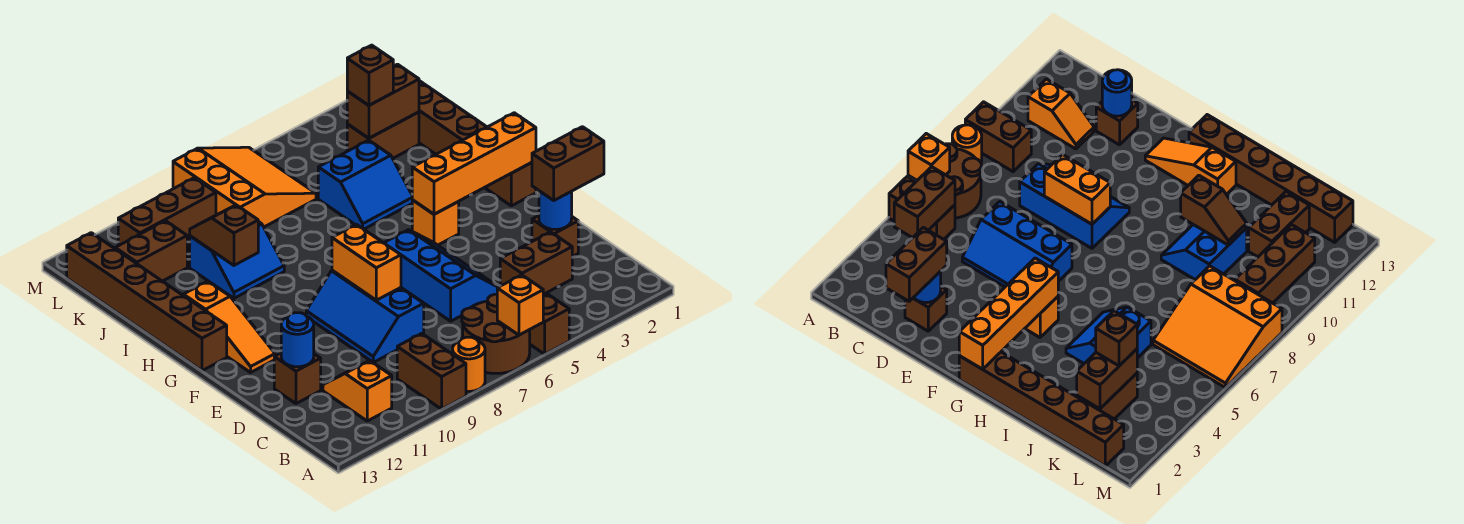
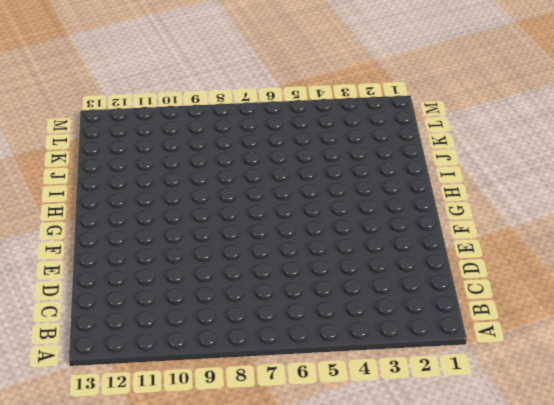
none -> brown brick A5:B5 level 1
none -> brown round brick A6:B7 level 1
none -> orange round brick A8 level 1

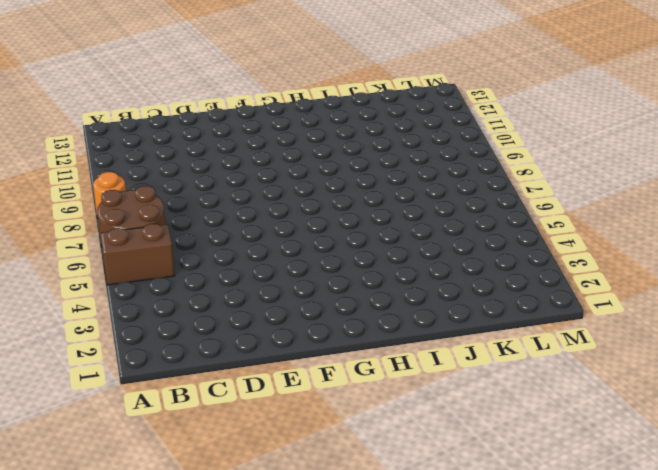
none -> brown brick A9:B9 level 1
none -> orange slope B11:C11 level 1 top B
none -> brown brick D2 level 1

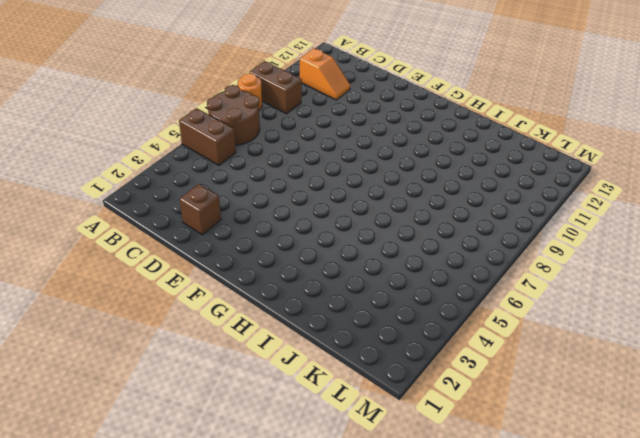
none -> blue slope D5:F6 level 1 top 6
none -> blue slope D8:F9 level 1 top 8
none -> brown brick D12 level 1

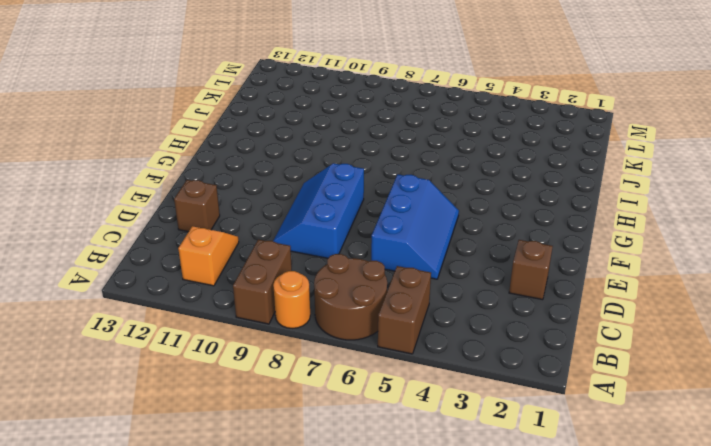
none -> orange slope F12:H12 level 1 top H
none -> brown brick G1:L1 level 1
none -> orange brick G4 level 1

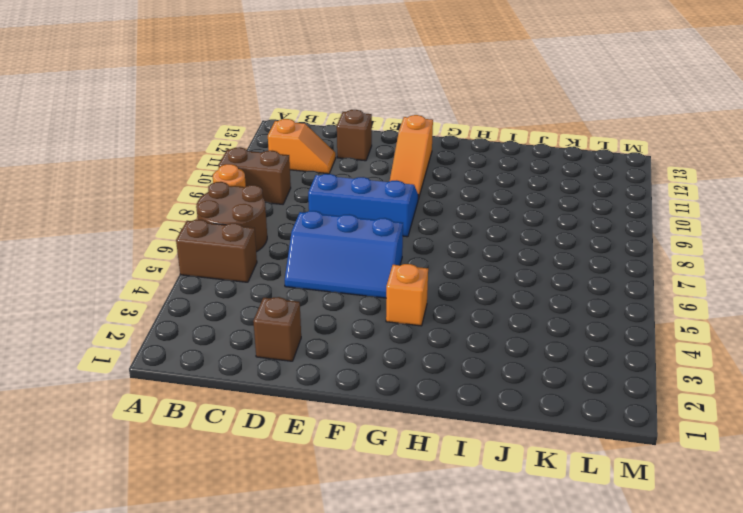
orange slope F10:F12 level 1 top 12 -> orange slope F12:H12 level 1 top H
none -> brown brick G1:L1 level 1
none -> brown brick G13:L13 level 1
none -> blue slope I4:J5 level 1 top J

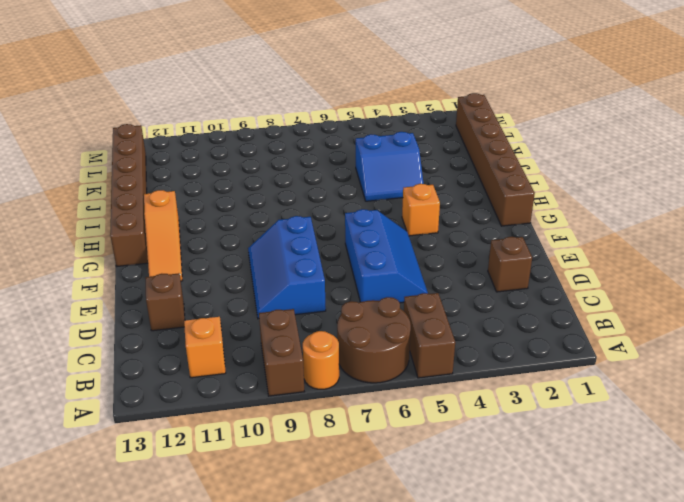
none -> blue slope I9:J10 level 1 top J
none -> brown brick K2:K3 level 1
none -> orange slope K6:M8 level 1 top 8

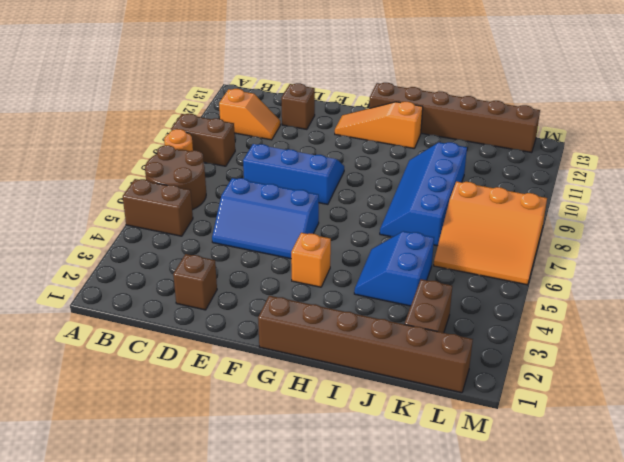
blue slope I7:J10 level 1 top J -> blue slope I9:J10 level 1 top J
none -> brown brick K11:K12 level 1
none -> brown brick L9:L11 level 1
none -> orange brick A6 level 2

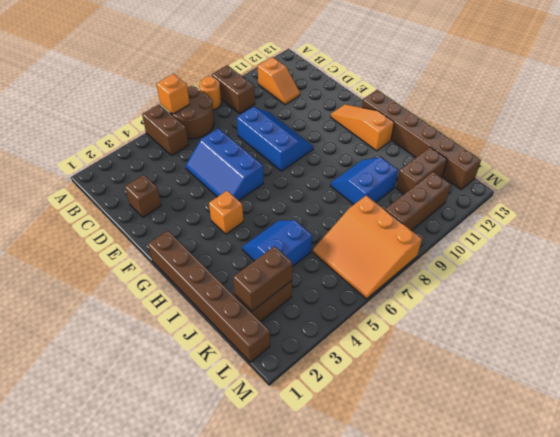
none -> brown brick D12 level 1
none -> brown brick B4:B5 level 2
none -> blue round brick D2 level 2

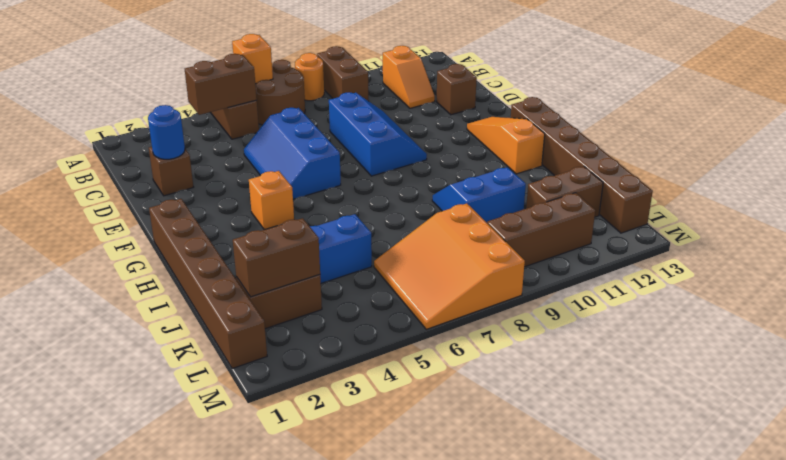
none -> blue round brick D12 level 2
none -> orange brick E8:F8 level 2
none -> orange brick G1:G4 level 2

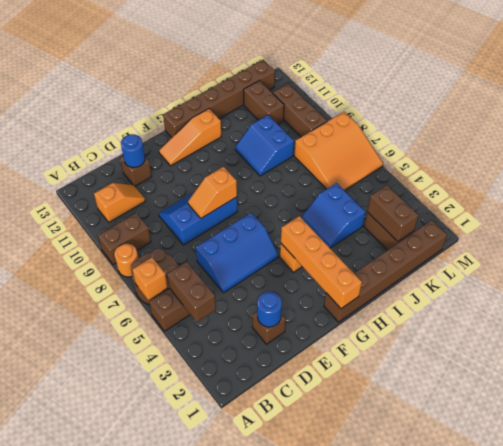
orange slope E8:F8 level 2 top F -> orange brick E8:F8 level 2
none -> brown slope I10:J10 level 2 top I
none -> brown brick D1:D2 level 3
none -> brown brick K3 level 3

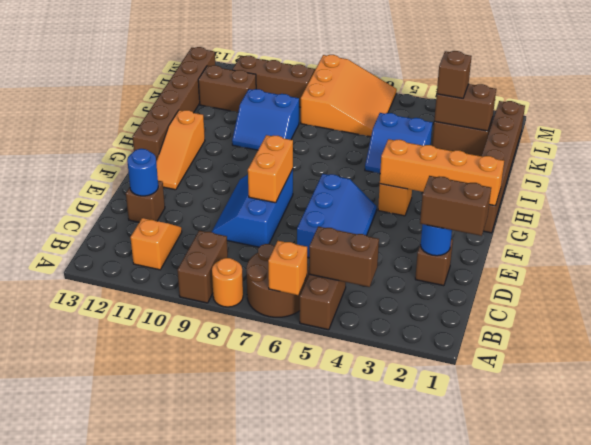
none -> brown slope I10:J10 level 2 top I

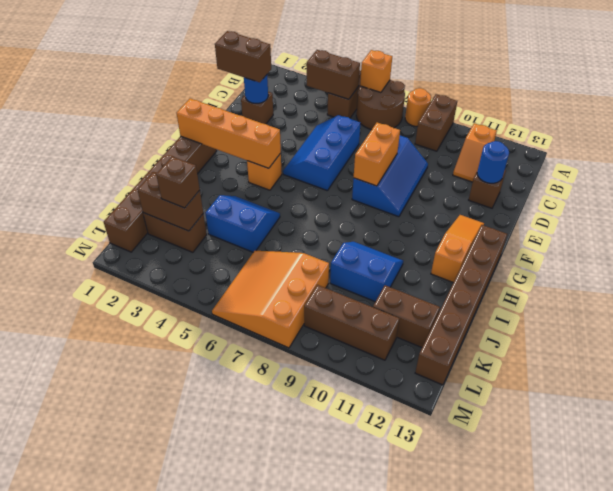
none -> brown slope I10:J10 level 2 top I

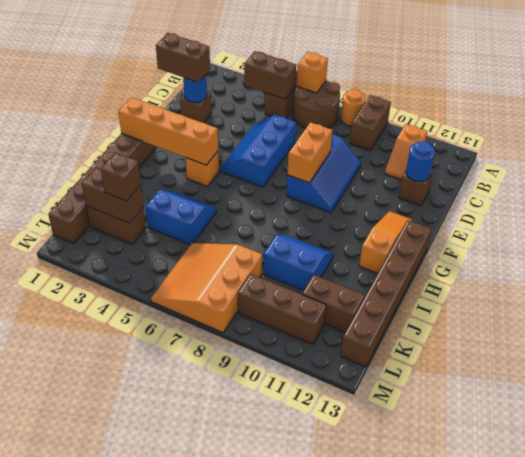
none -> brown slope I10:J10 level 2 top I

